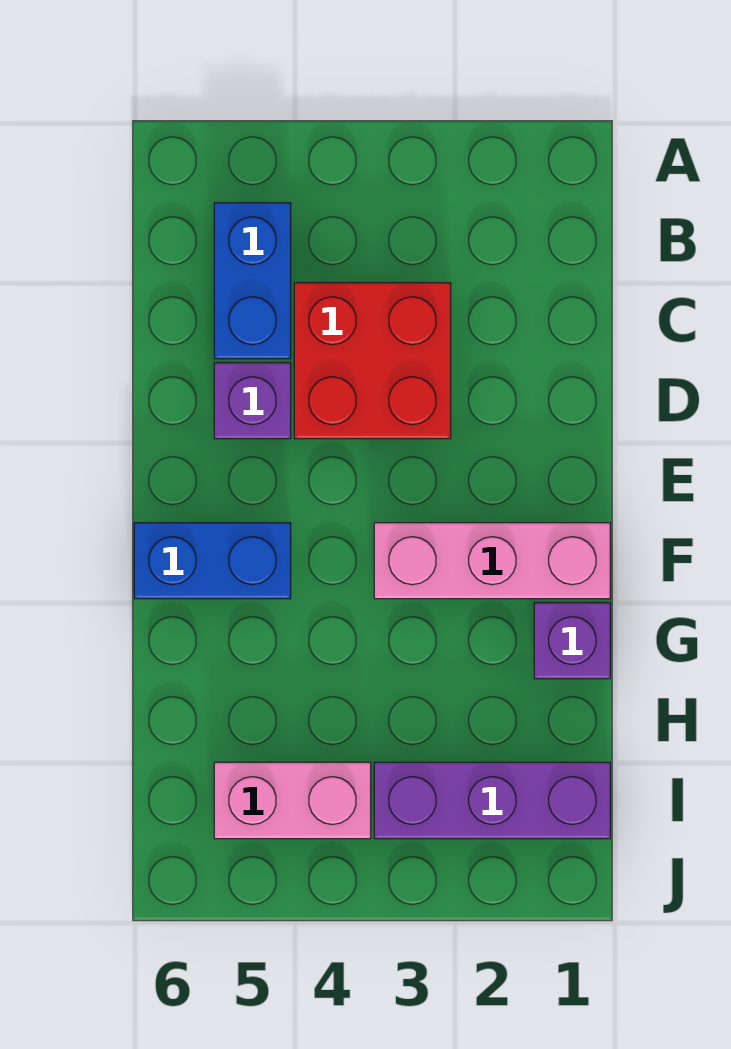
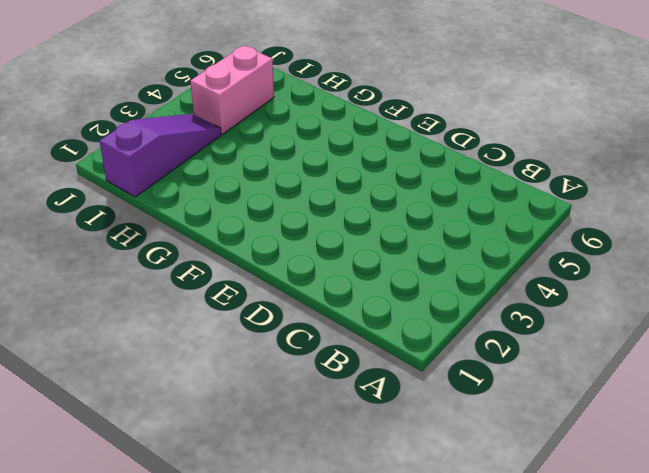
purple slope I1:I3 level 1 top 1 -> purple brick I1:I3 level 1
none -> blue brick B5:C5 level 1
none -> red brick C3:D4 level 1

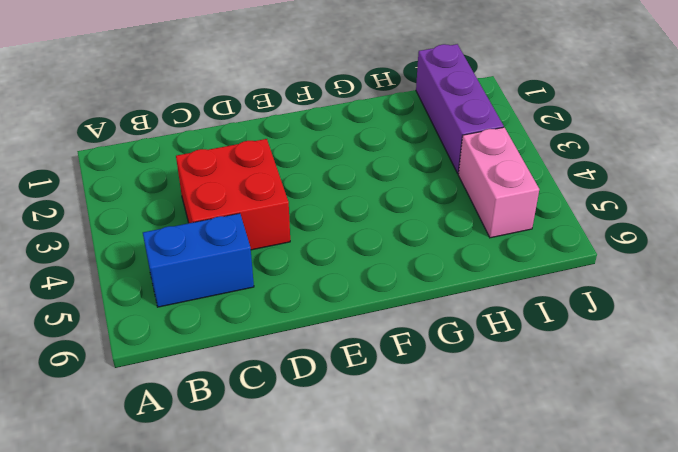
none -> purple brick D5 level 1
none -> pink brick F1:F3 level 1

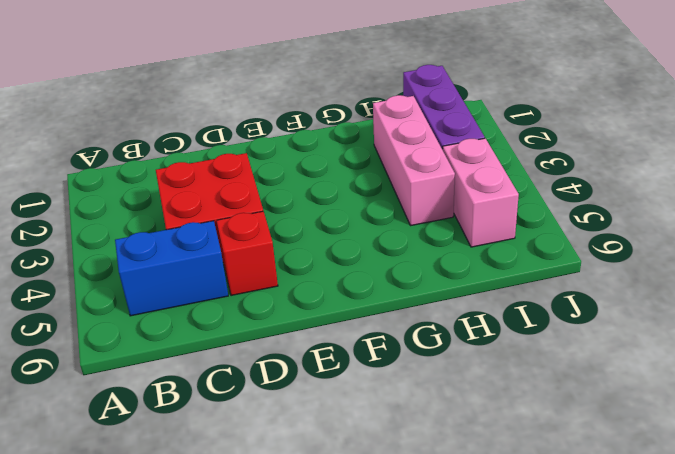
red brick D5 level 1 -> purple brick D5 level 1
pink brick H2:H4 level 1 -> pink brick F1:F3 level 1
none -> blue brick F5:F6 level 1
none -> purple brick G1 level 1

